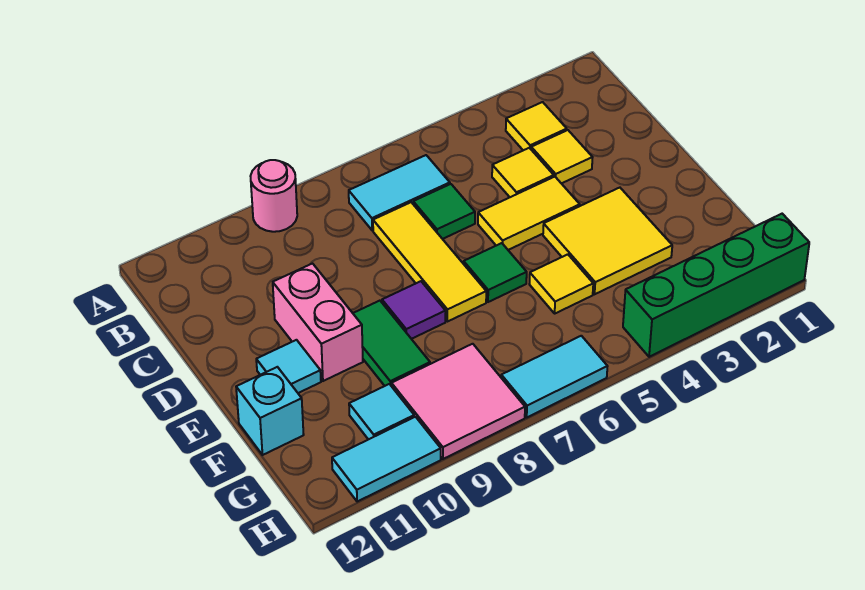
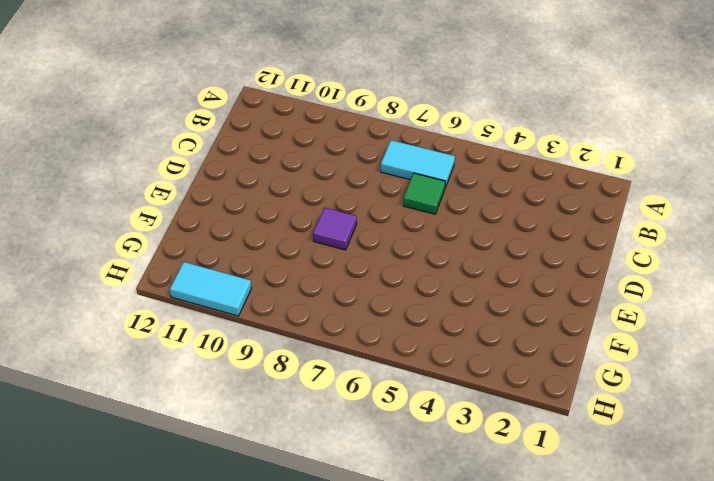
none -> pink round brick A9 level 1
none -> yellow tile B3 level 1
none -> yellow tile C3 level 1

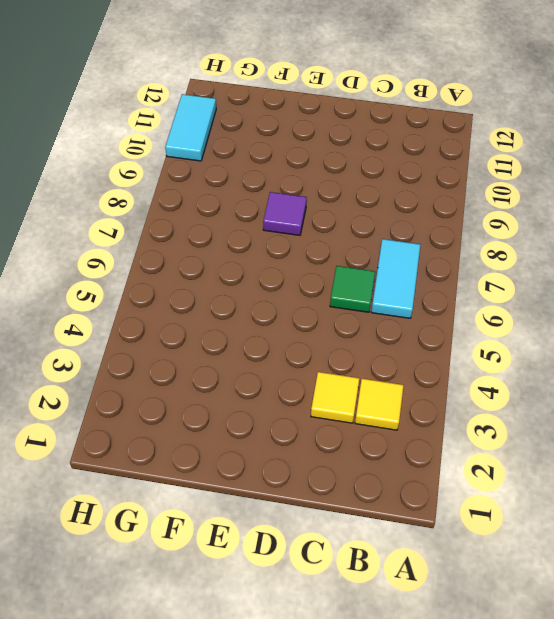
none -> pink round brick A9 level 1
none -> yellow tile C4 level 1
none -> yellow tile C7:E7 level 1

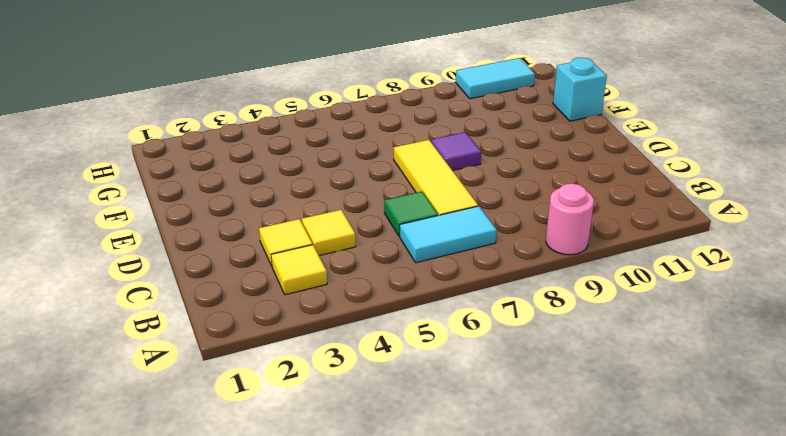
none -> yellow tile D4:D5 level 1
none -> pink brick D10:E10 level 1
none -> yellow tile E3:F4 level 1

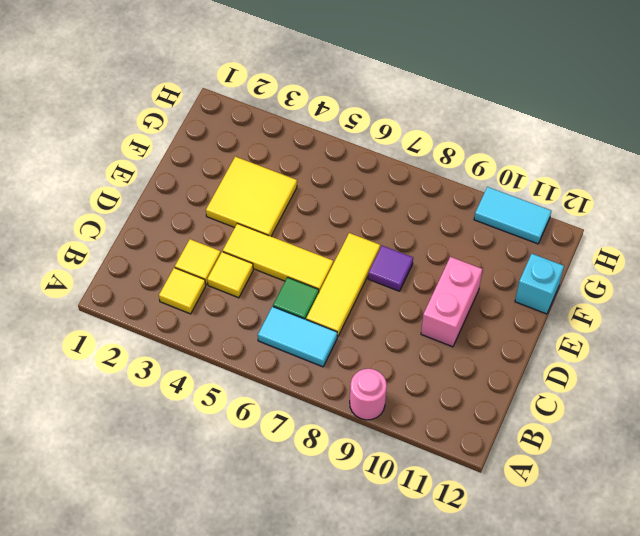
yellow tile D4:D6 level 1 -> yellow tile D4:D5 level 1
none -> green tile E6 level 1
none -> green tile E9:F9 level 1
none -> cyan tile E11 level 1

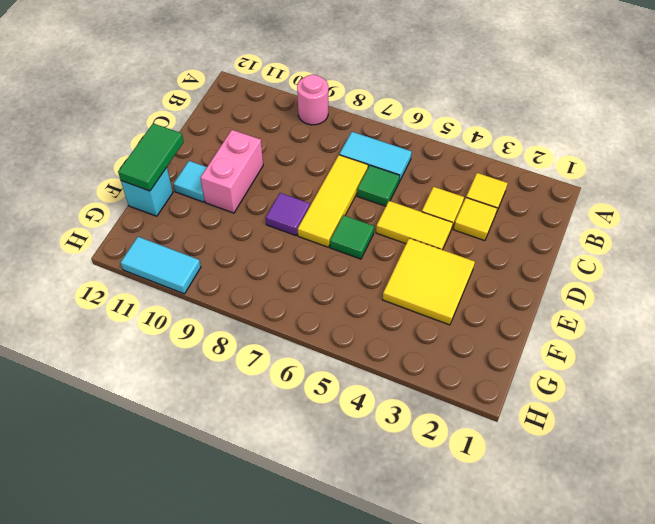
green tile E12:F12 level 2 -> green tile E9:F9 level 1
none -> yellow tile F5 level 1
none -> pink tile G8:H9 level 1
none -> cyan tile G10 level 1

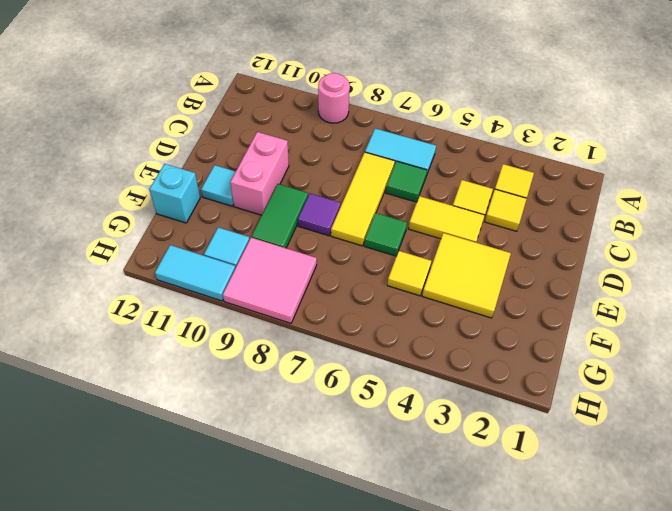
none -> green brick H1:H4 level 1
none -> cyan tile H6:H7 level 1

